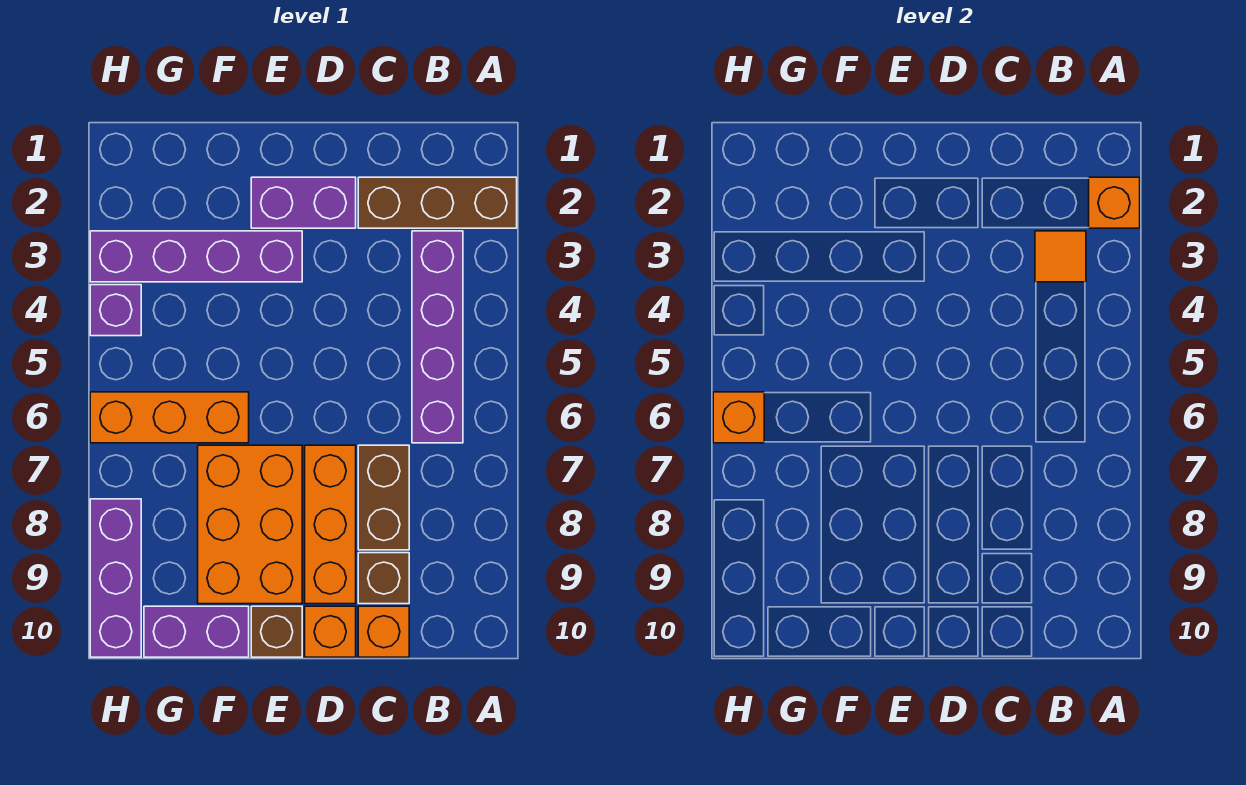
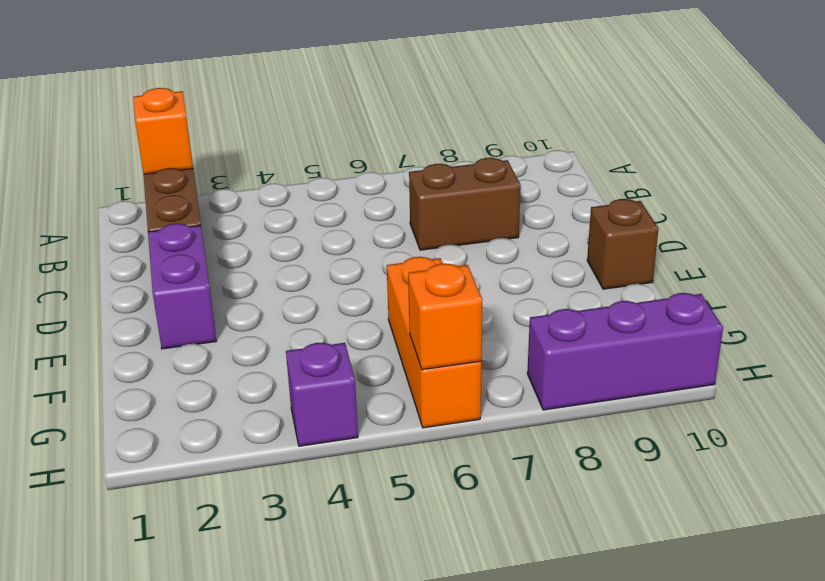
none -> purple brick B3:B6 level 1
none -> brown brick C9 level 1
none -> orange brick C10 level 1

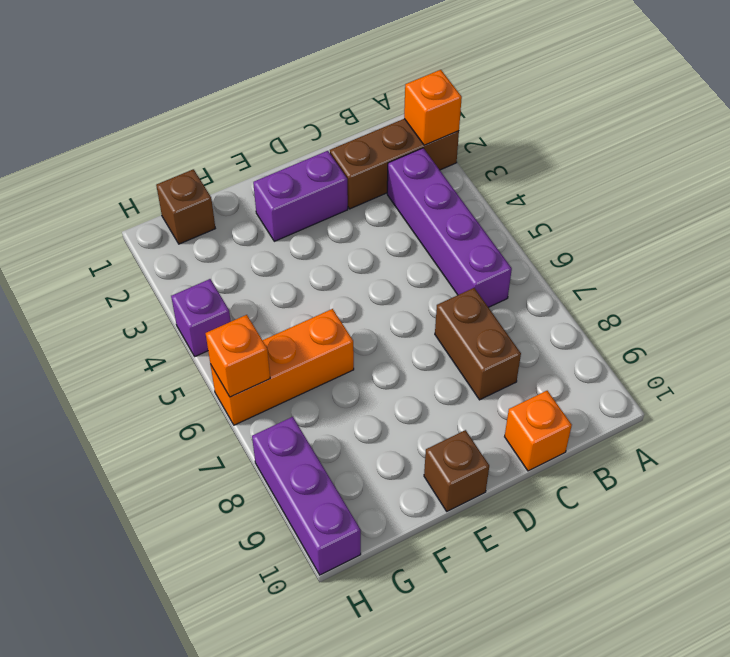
brown brick G1 level 1 -> brown brick C9 level 1
none -> orange brick D7:D9 level 1
none -> orange brick D10 level 1
none -> purple brick E3:H3 level 1

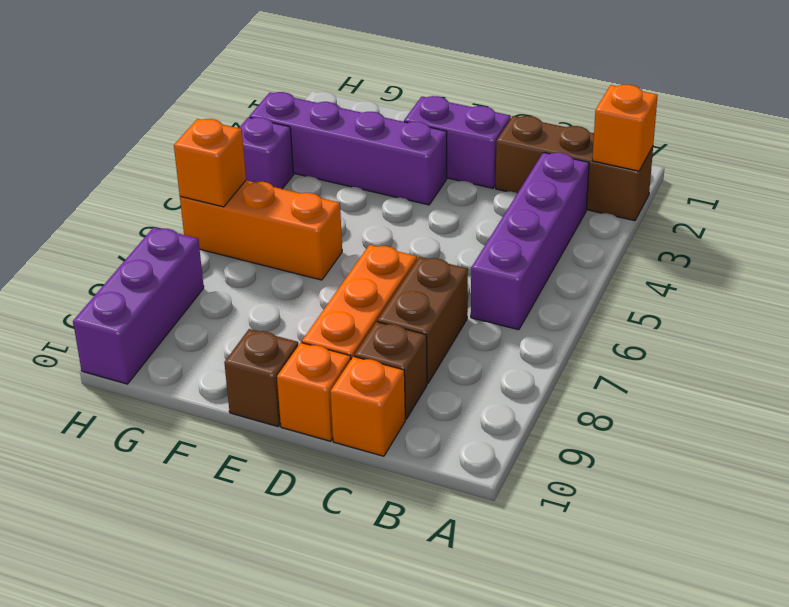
none -> orange brick E7:F9 level 1
none -> purple brick F10:G10 level 1
none -> orange tile B3 level 2

